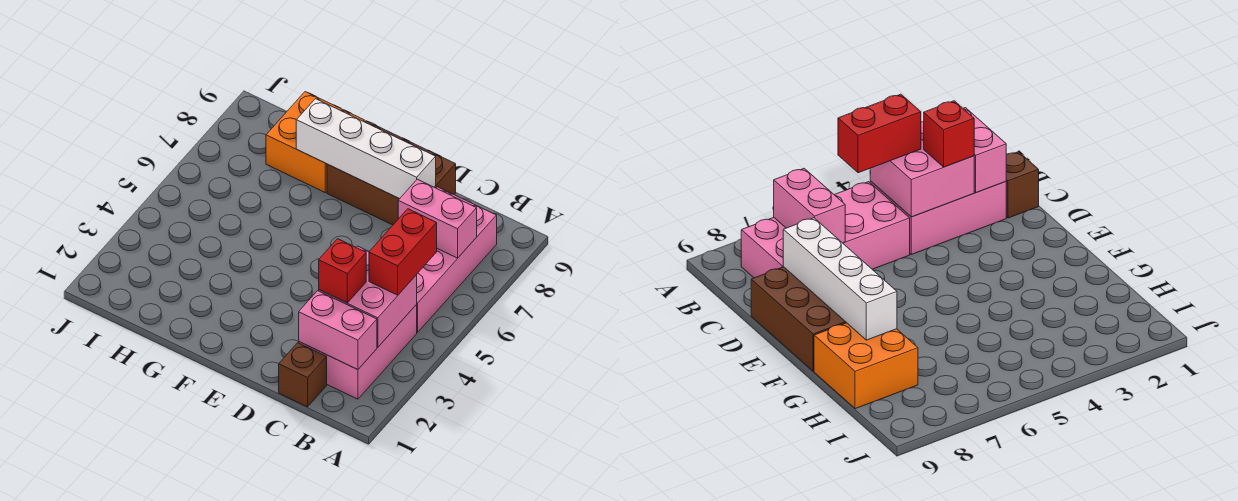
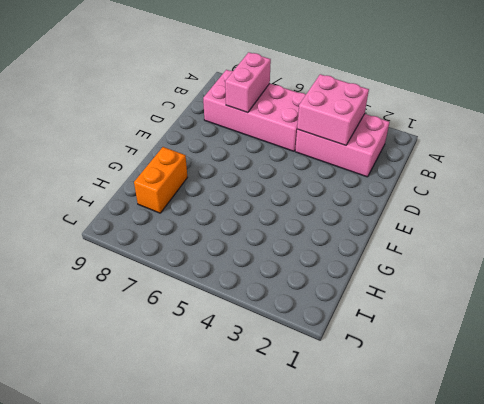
orange brick G8:H8 level 1 -> orange brick G8:H9 level 1
none -> brown brick C1 level 1
none -> brown brick D8:F9 level 1

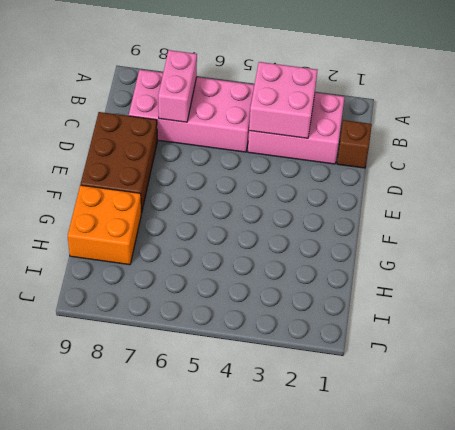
none -> pink brick B2:C2 level 2
none -> white brick D8:G8 level 2

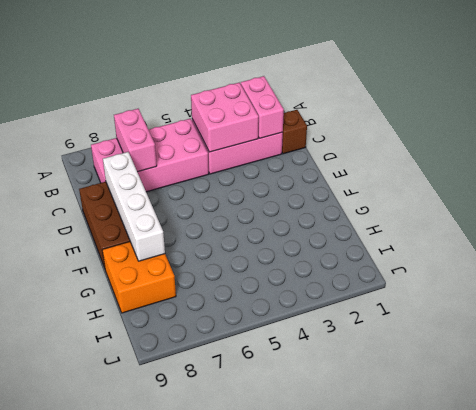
none -> red brick B4:B5 level 3
none -> red brick C3 level 3

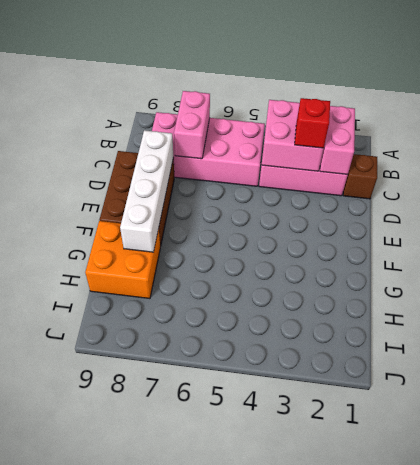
none -> red brick B4:B5 level 3

